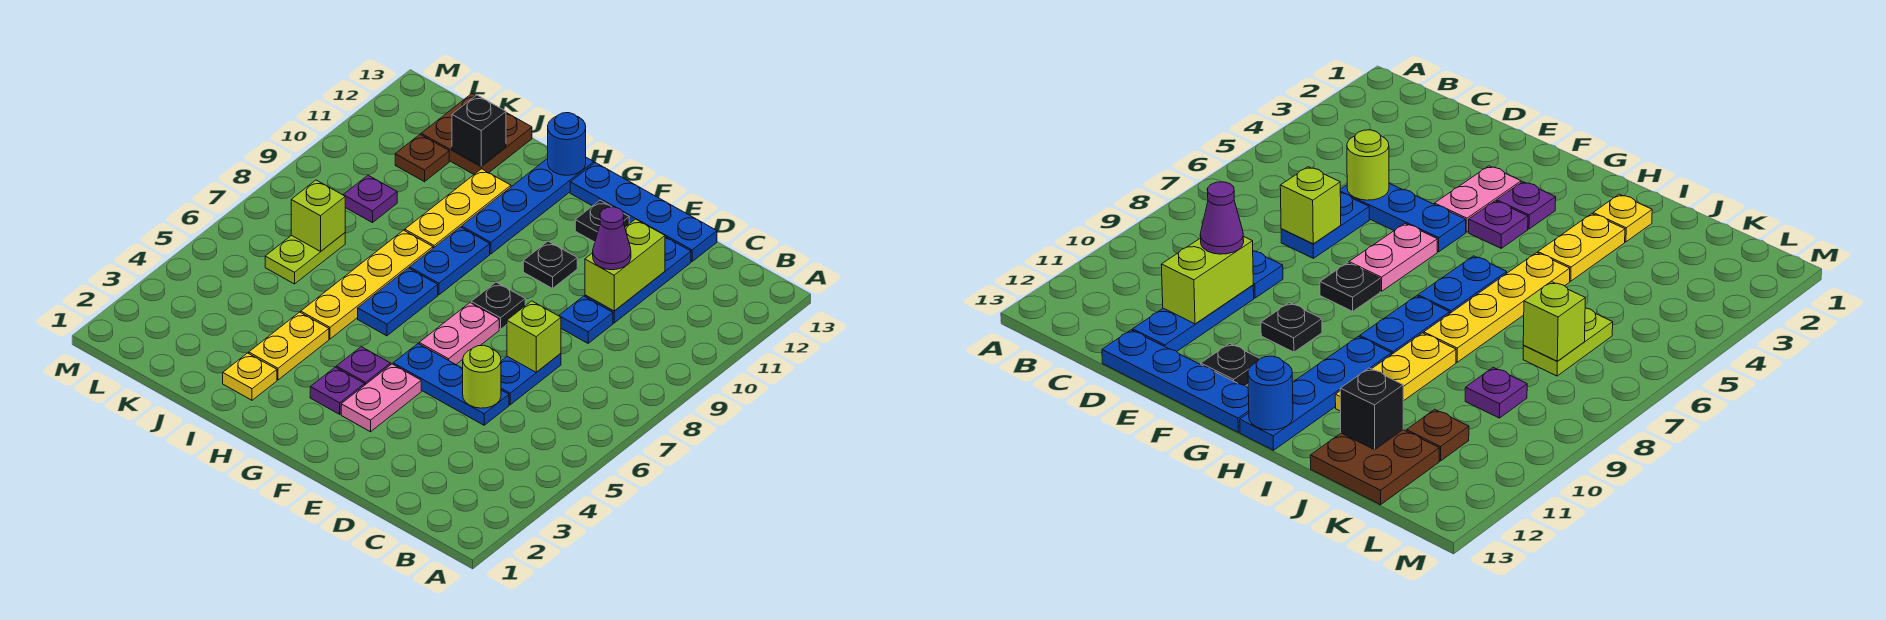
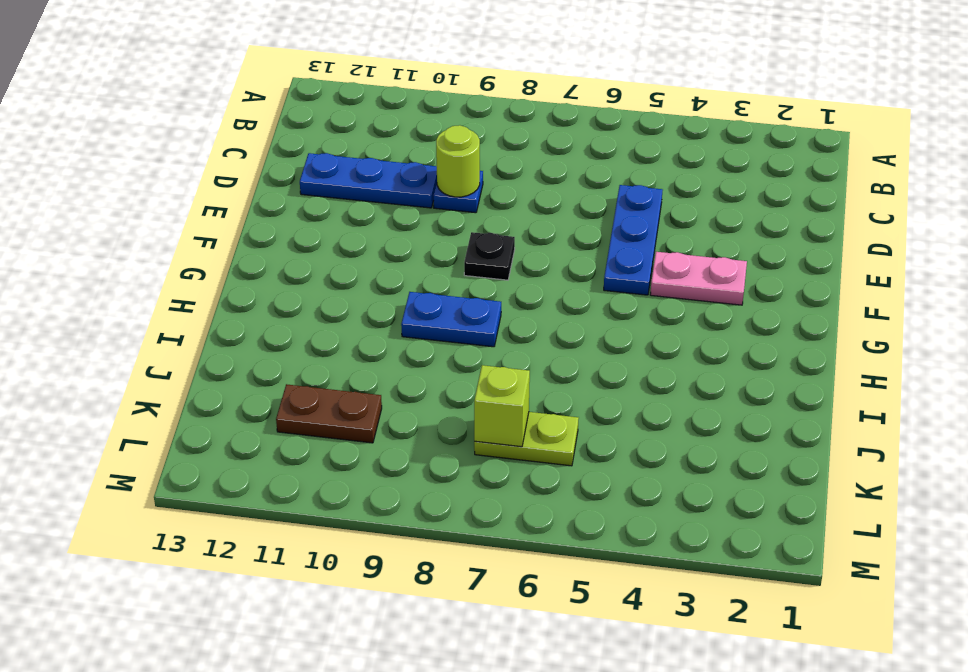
lime round brick D9 level 2 -> lime round brick D5 level 2
brown plate K10:K11 level 1 -> brown plate K11 level 1
none -> blue plate D6:D7 level 1
none -> blue plate D13:G13 level 1
none -> pink plate F6:F7 level 1
none -> black plate F10 level 1

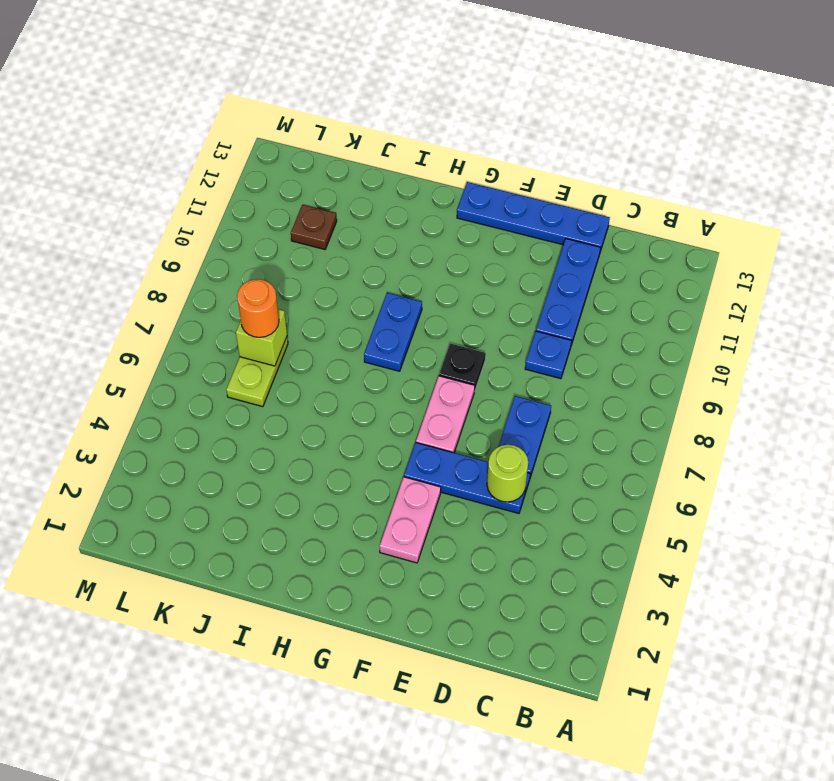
orange round brick K7 level 3 -> none
none -> black plate F10 level 1
none -> black plate F12 level 1
none -> purple plate G3 level 1
none -> purple plate G4 level 1

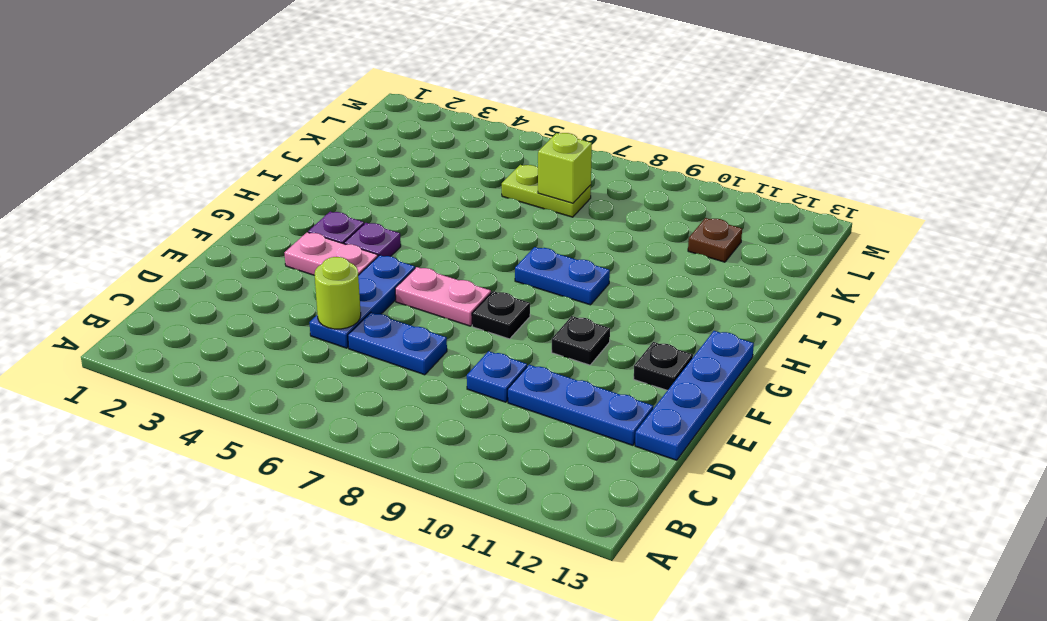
none -> blue plate H6:H7 level 1
none -> blue plate H10:H13 level 1
none -> yellow plate I2 level 1
none -> yellow plate I3:I4 level 1

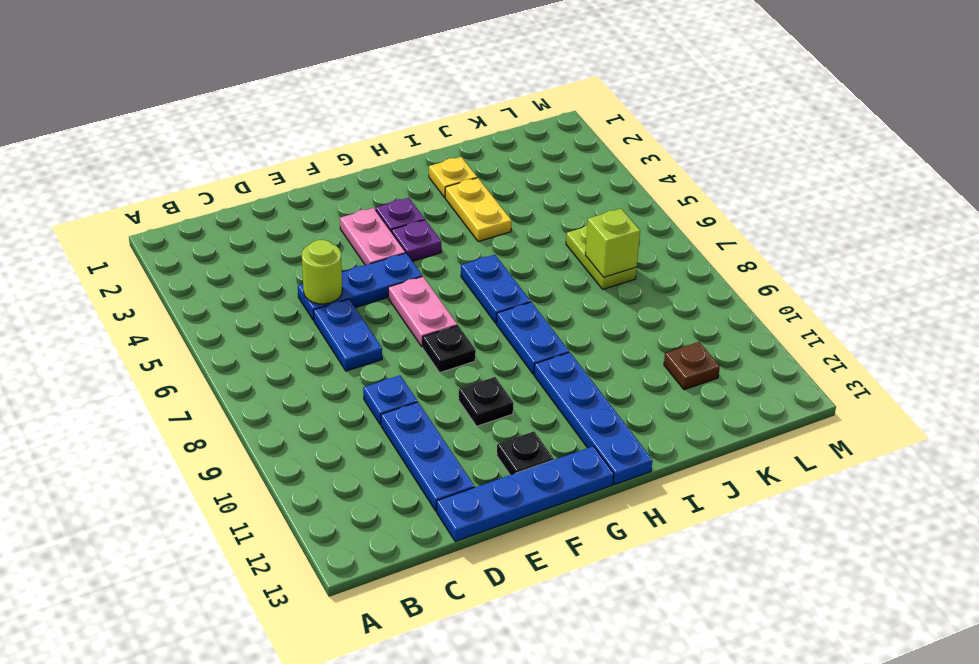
none -> yellow plate I5:I8 level 1
none -> yellow plate I9:I11 level 1
none -> brown plate J12:K13 level 1
none -> purple plate K9 level 1

